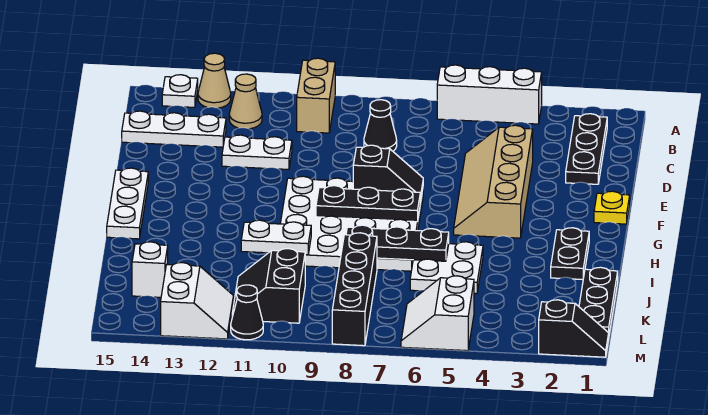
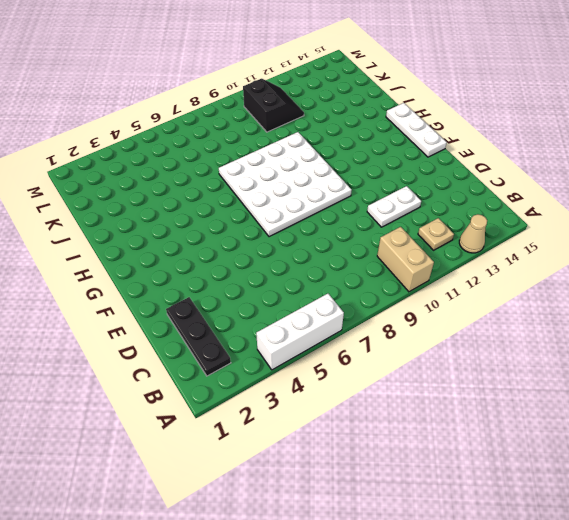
tan plate B12 level 1 -> tan cone B12 level 1
none -> white plate A14 level 1
none -> black cone C8 level 1
none -> white plate C13:C15 level 1

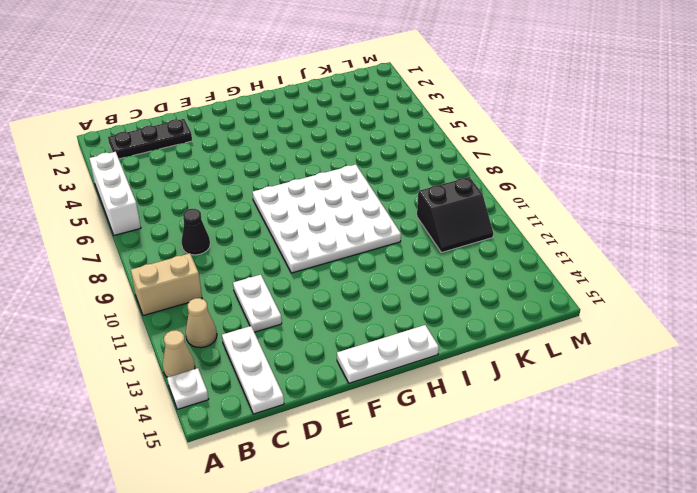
none -> tan slope D4:G5 level 1 top 4
none -> yellow plate F1 level 1
none -> black plate H2:I2 level 1

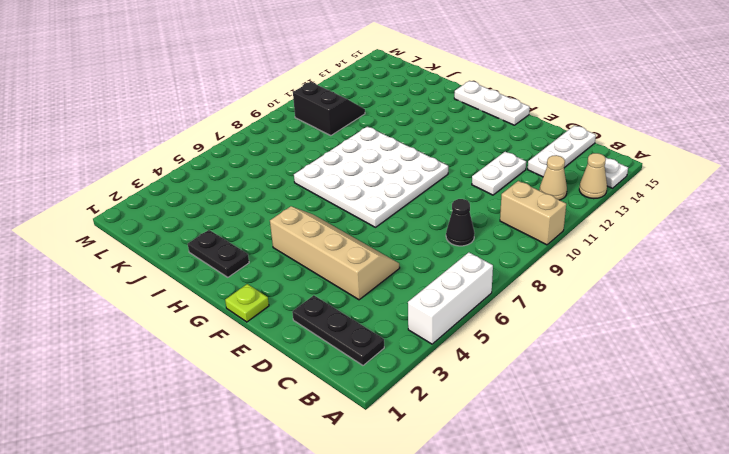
lime plate F1 level 1 -> yellow plate F1 level 1
none -> white plate I5:J6 level 1
none -> black plate J1:L1 level 1
none -> black brick J8:M8 level 1

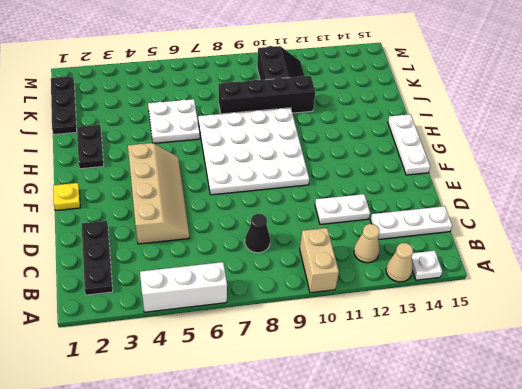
black brick J8:J11 level 1 -> black brick J8:M8 level 1
none -> white brick K14 level 1
none -> white slope L5:M6 level 1 top 5
none -> white slope L12:M13 level 1 top 13

